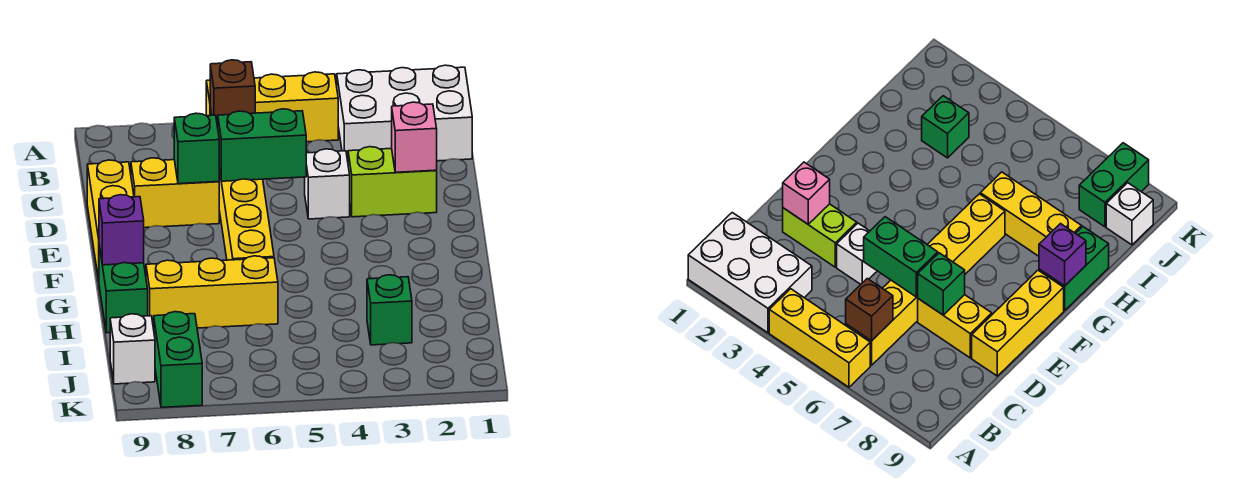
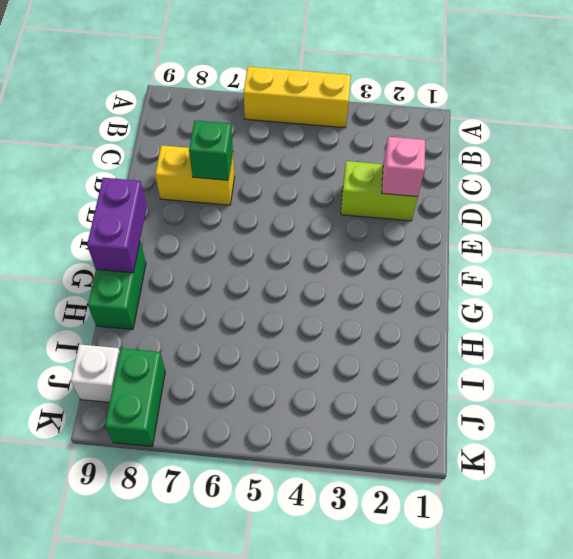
purple brick F9:G9 level 2 -> purple brick G9 level 2
none -> white brick A1:B3 level 1
none -> yellow brick B6:G6 level 1
none -> white brick D4 level 1

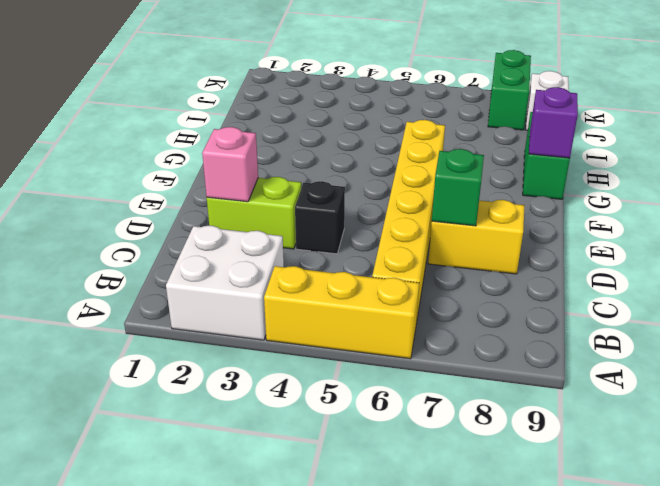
white brick A2:B3 level 1 -> white brick A1:B3 level 1
black brick D4 level 1 -> white brick D4 level 1
none -> yellow brick D9:F9 level 1
none -> yellow brick H6:H8 level 1
none -> green brick I3 level 1

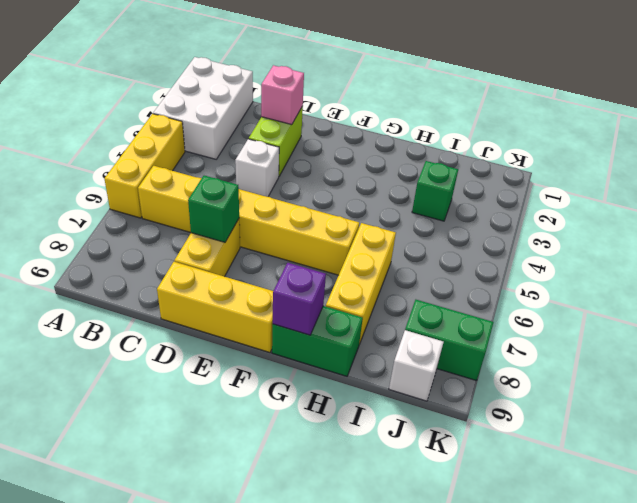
none -> brown brick B6 level 2
none -> green brick D5:D6 level 2

